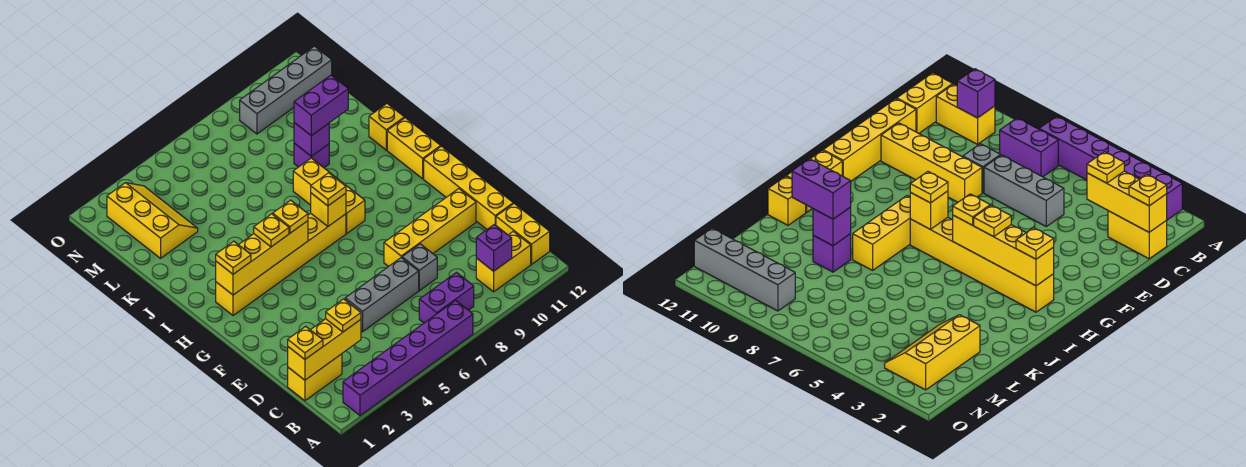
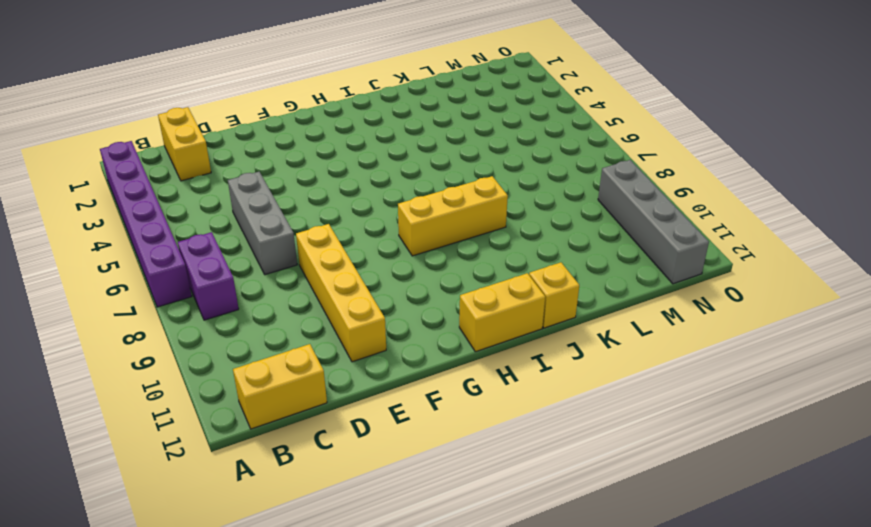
none -> yellow brick B10:B11 level 1
none -> grey brick D8 level 1
none -> yellow brick D12:G12 level 1

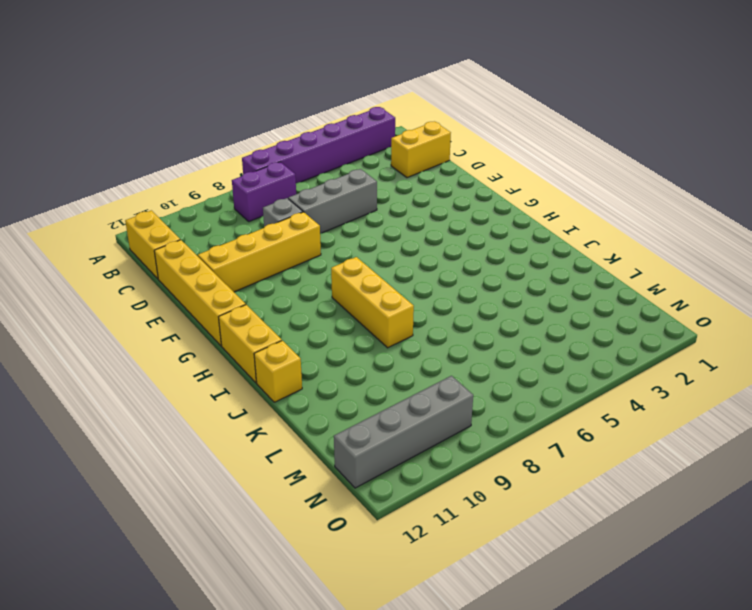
none -> yellow brick B10:B11 level 1
none -> yellow brick H2:H7 level 1
none -> purple brick K9 level 1

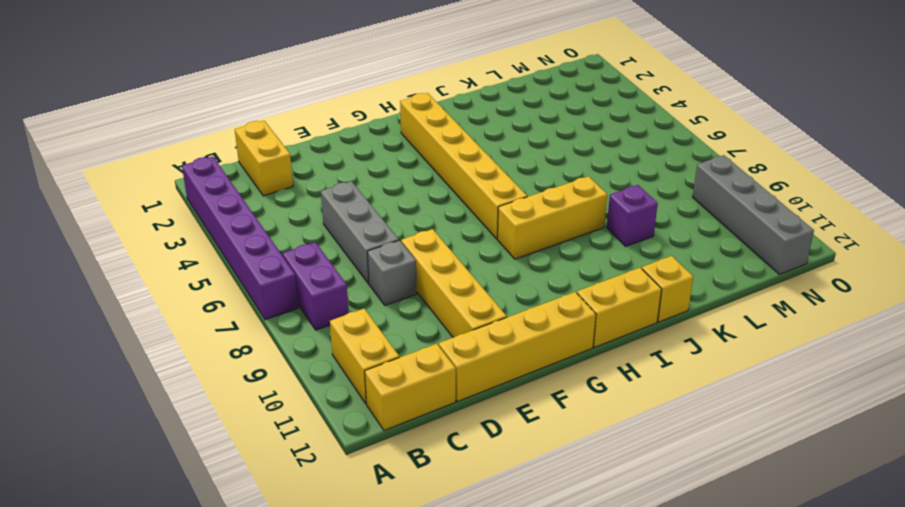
none -> yellow slope L2:N3 level 1 top 2
none -> purple brick B10 level 2
none -> yellow brick C1:C3 level 2

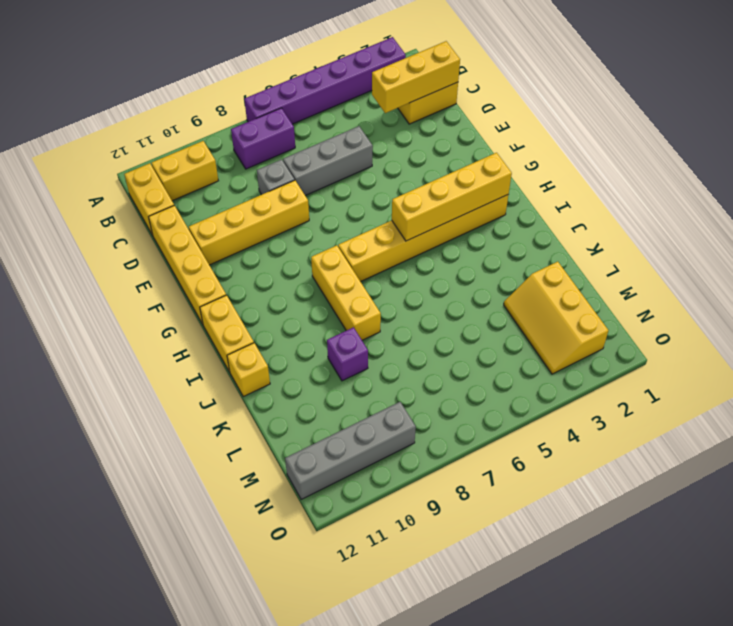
none -> purple brick B10 level 2
none -> yellow brick H7 level 2
none -> purple brick K9 level 2

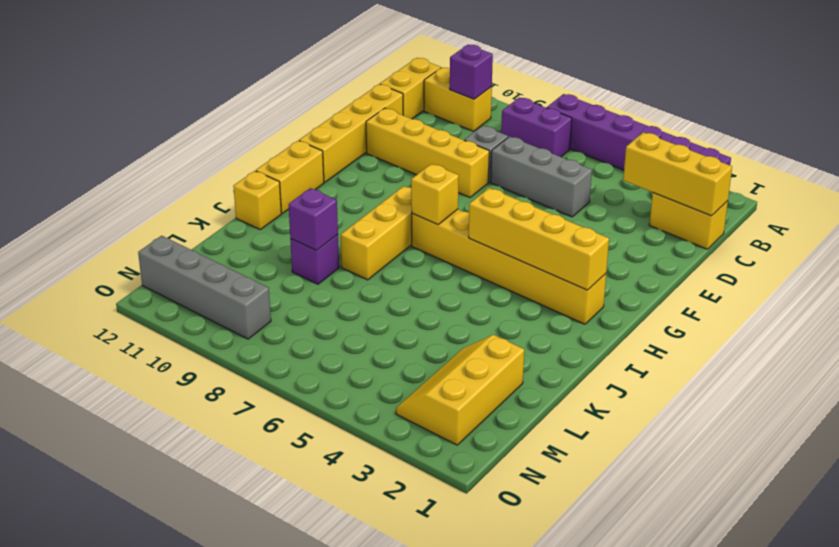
none -> yellow plate C1 level 3
none -> yellow plate C3 level 3
none -> yellow plate H2 level 3

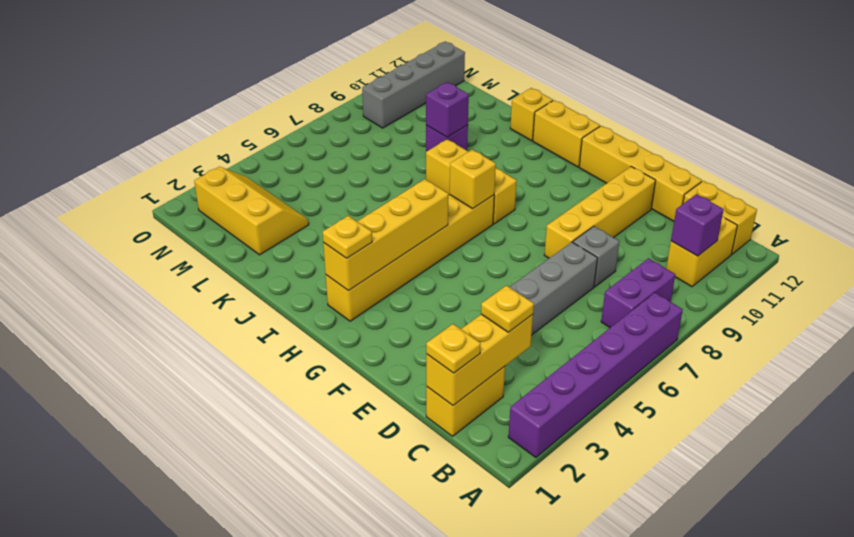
none -> yellow plate H4 level 3
none -> yellow plate H5 level 3
none -> yellow plate H7 level 3

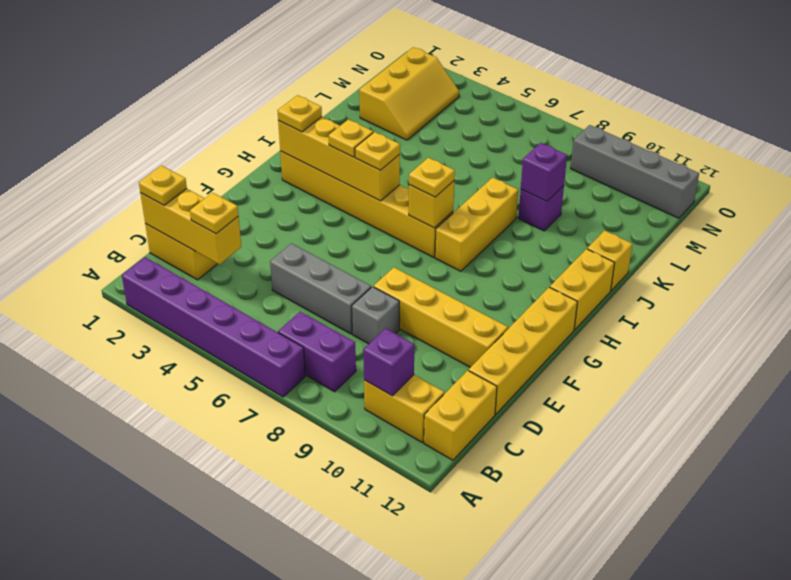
none -> purple brick K9:K10 level 3

